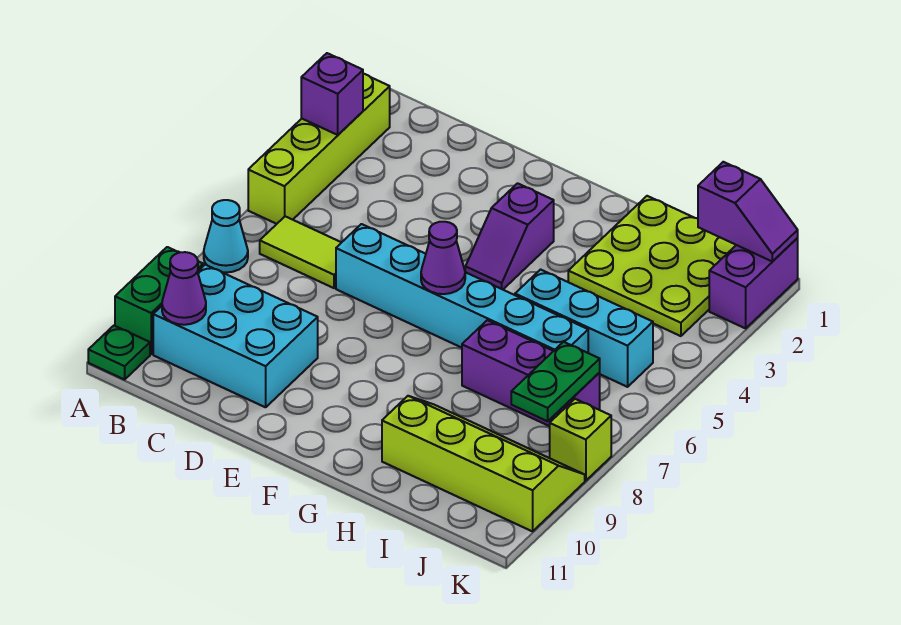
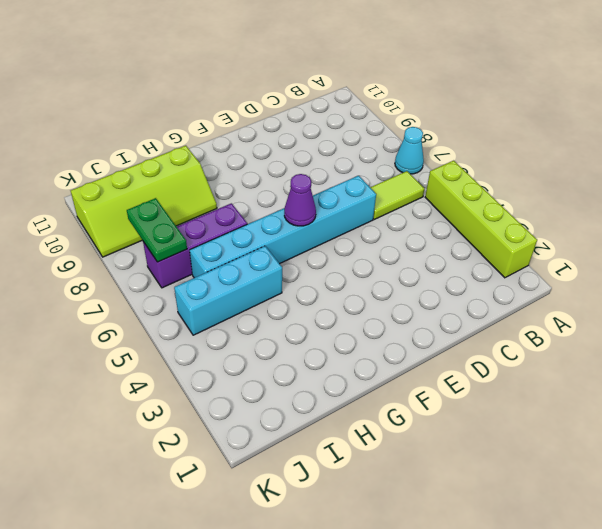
none -> green brick A9:A10 level 1
none -> green plate A11 level 1
none -> cyan brick B9:D10 level 1

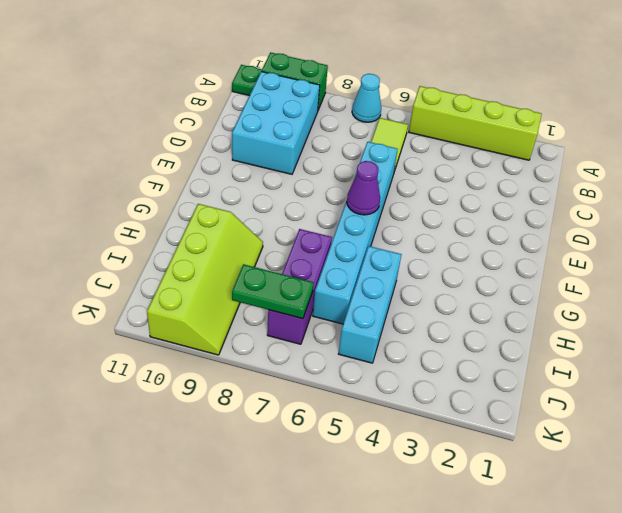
none -> purple slope F3:F4 level 1 top 3
none -> lime plate H1:J3 level 1
none -> purple brick K1:K2 level 1

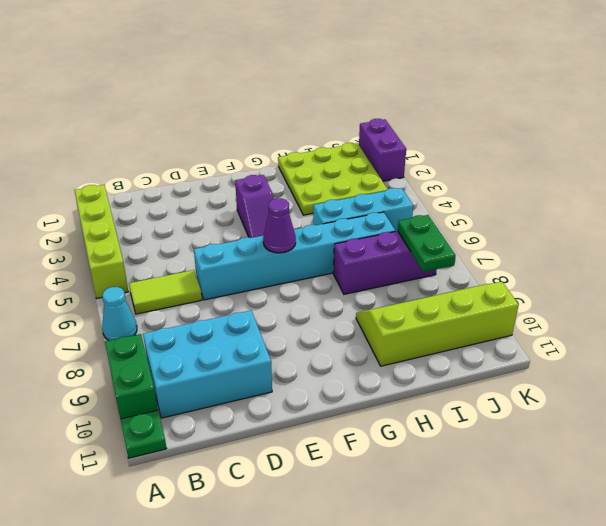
none -> lime brick K8 level 1
none -> purple brick A3 level 2
none -> purple cone B10 level 2

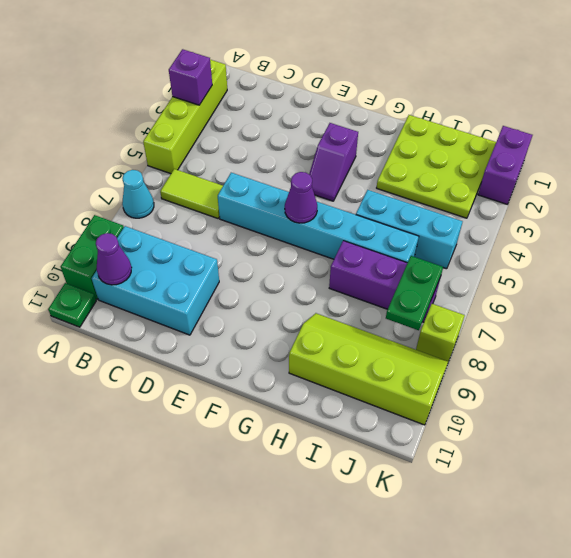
none -> purple slope J1:K1 level 2 top J

